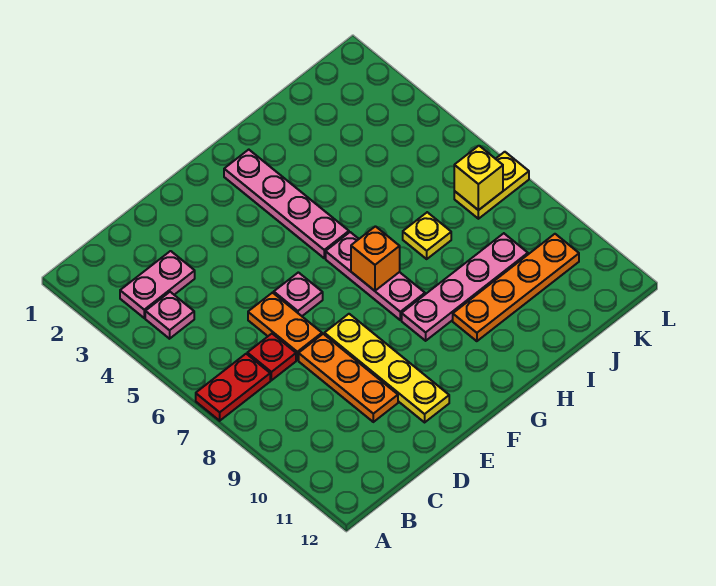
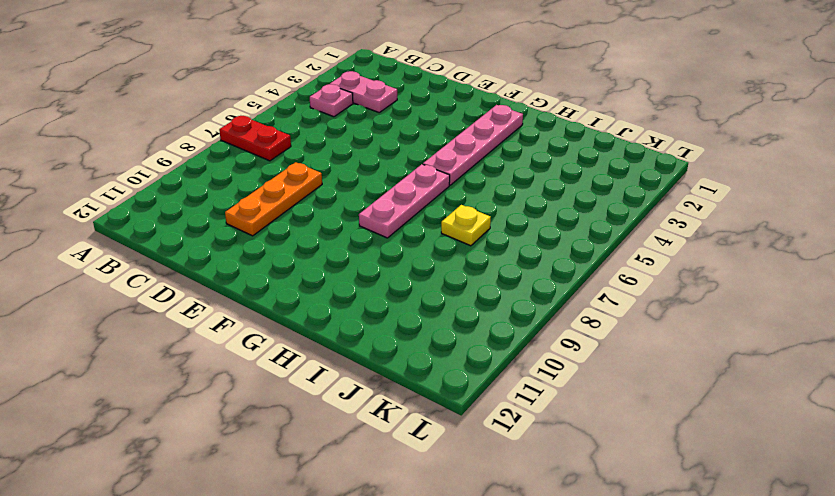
none -> red plate C7 level 1
none -> orange plate D6:D7 level 1
none -> pink plate E6 level 1

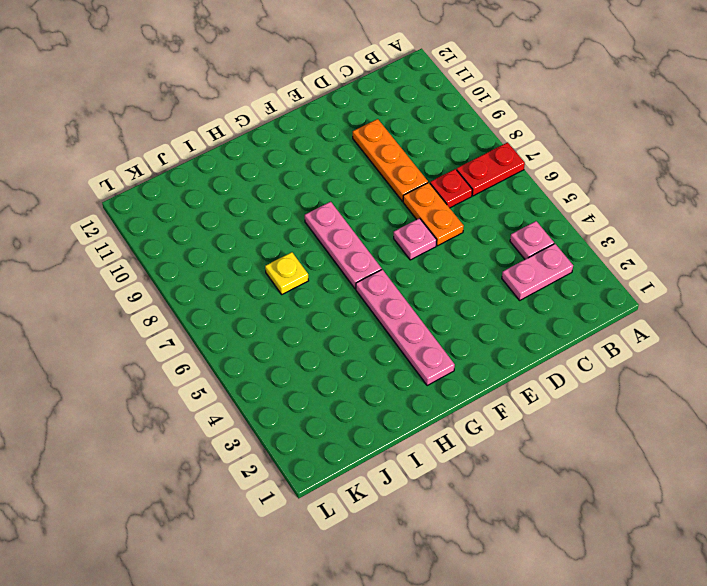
none -> yellow plate E8:E11 level 1
none -> pink plate G9:J9 level 1
none -> orange plate H10:K10 level 1

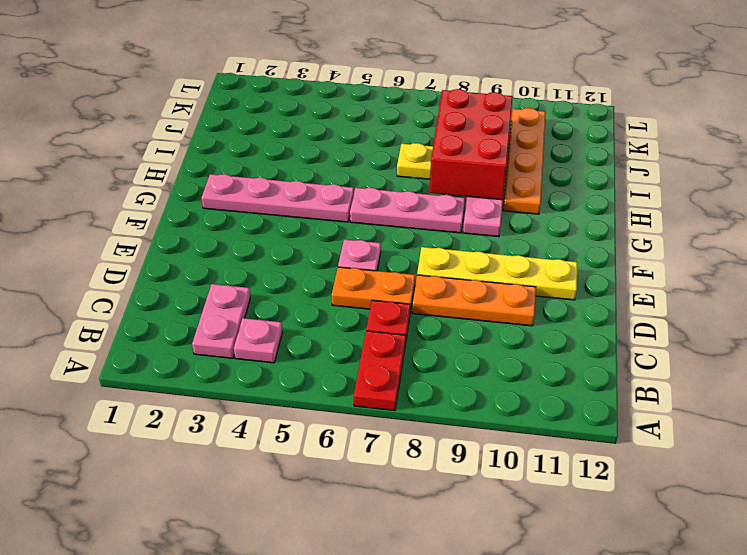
red brick H8:J9 level 2 -> none
none -> yellow plate K7:L7 level 1
none -> orange brick G7 level 2
none -> yellow brick K7 level 2

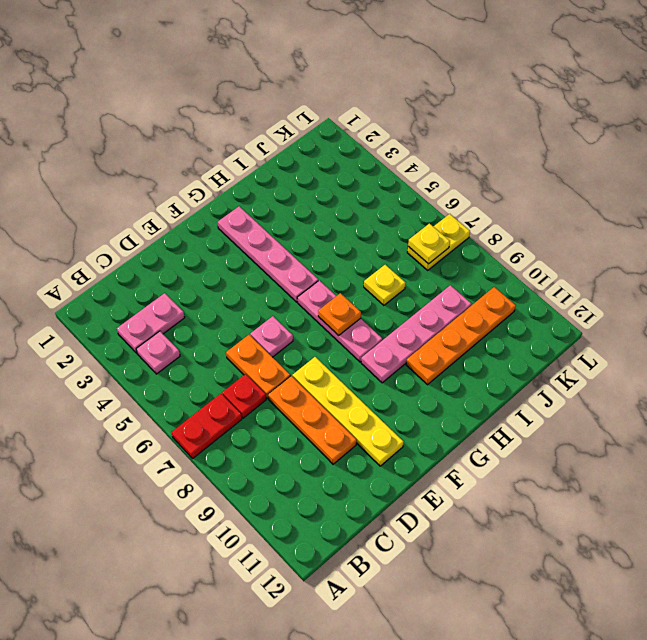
orange plate G7 level 2 -> orange brick G7 level 2
yellow plate K7 level 2 -> yellow brick K7 level 2

